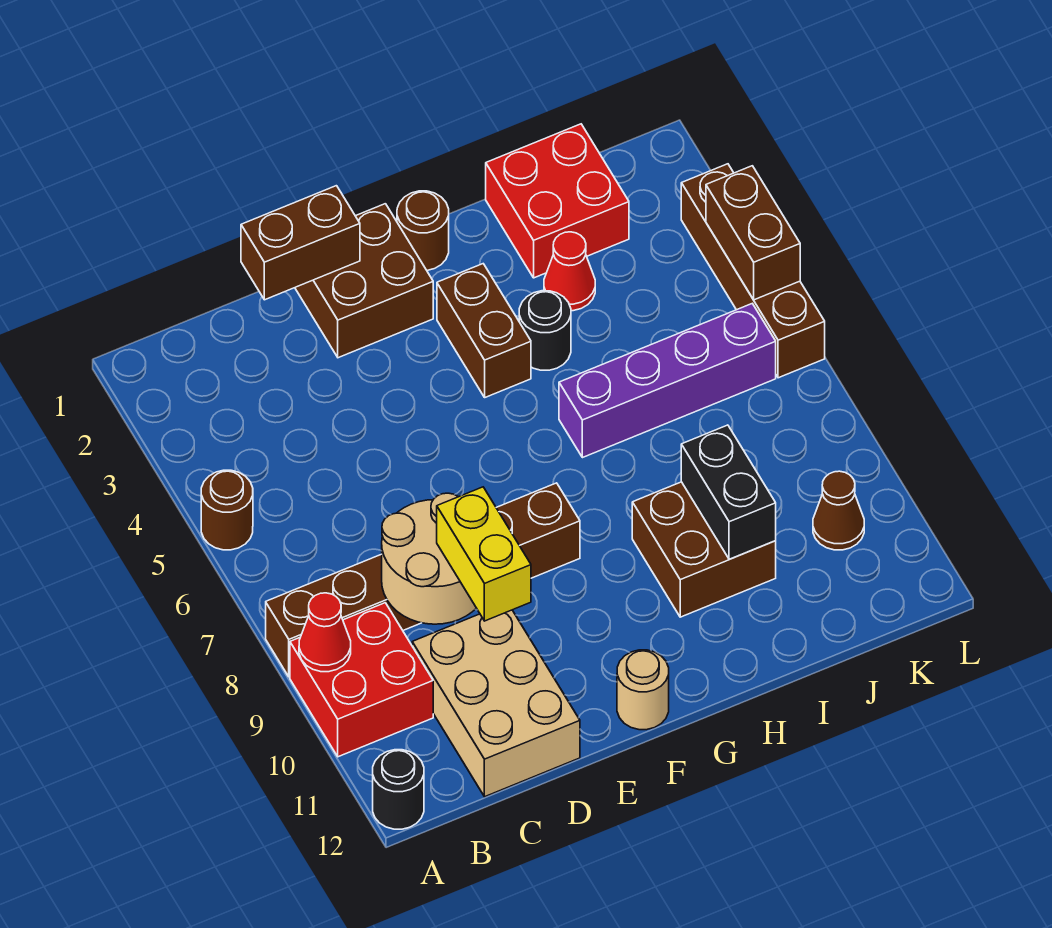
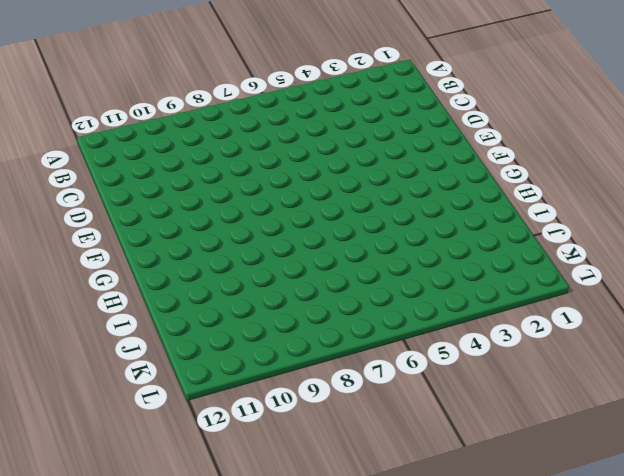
none -> brown round brick A5 level 1
none -> brown brick A8:F8 level 1
none -> red brick A9:B10 level 1

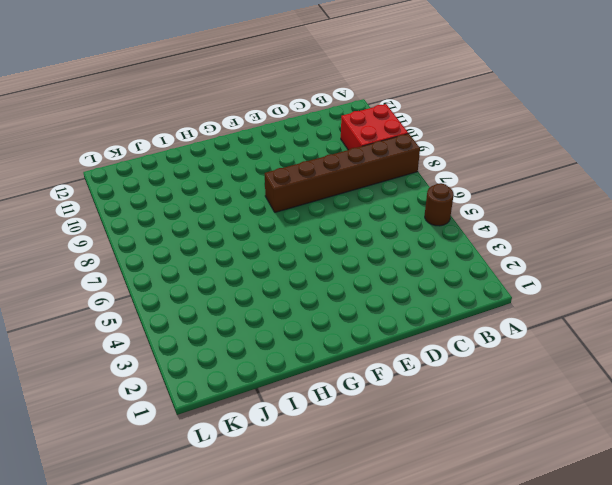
none -> black round brick A12 level 1
none -> tan brick C10:D12 level 1
none -> brown brick E1:F2 level 1

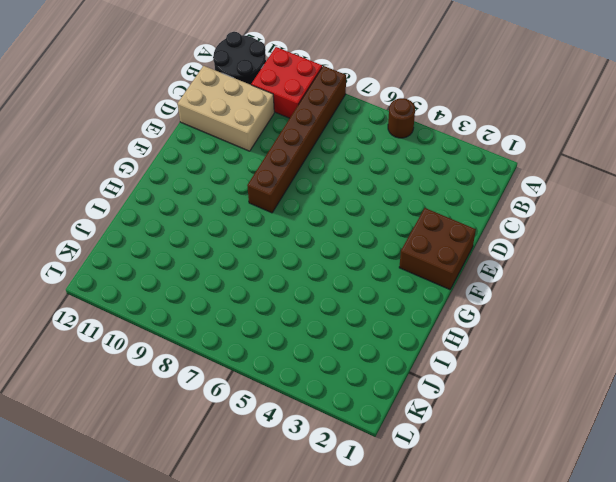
black round brick A11:B12 level 1 -> black round brick A12 level 1
none -> tan round brick F12 level 1
none -> brown round brick G1 level 1
none -> brown brick G3:G4 level 1

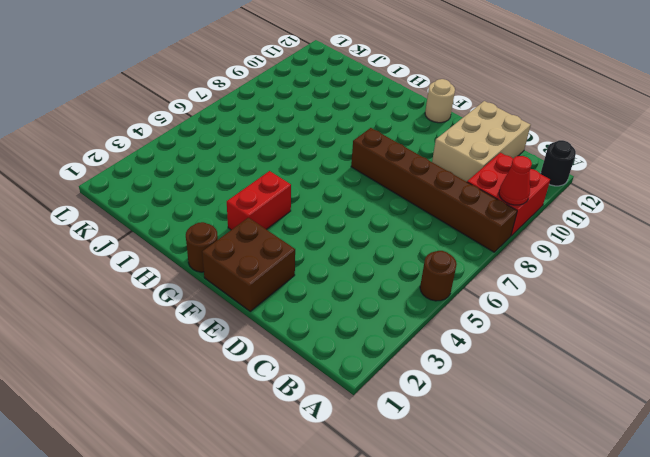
red brick G3:G4 level 1 -> brown brick G3:G4 level 1
none -> black round brick H4 level 1
none -> purple brick H6:K6 level 1
none -> brown brick H9:I10 level 1

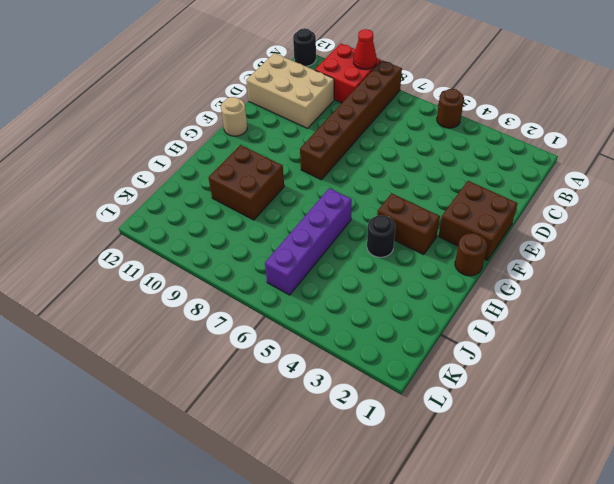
none -> red brick I1:J2 level 1
none -> red cone I3 level 1
none -> brown cone K10 level 1

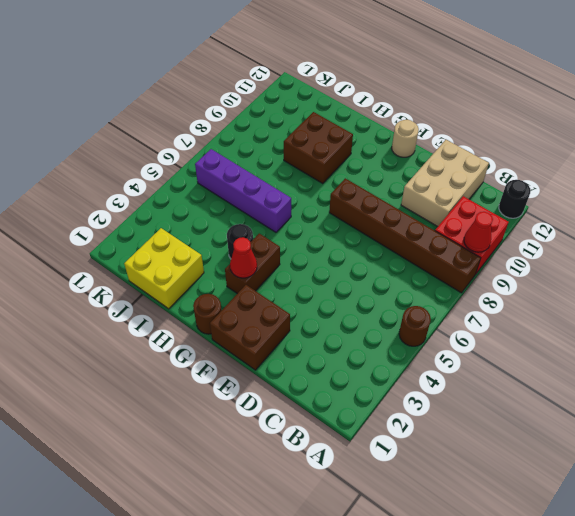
red cone G3 level 2 -> red cone I3 level 1
yellow brick I1:J2 level 1 -> red brick I1:J2 level 1
none -> brown cone K10 level 1
none -> brown brick L3:L6 level 1
none -> tan round brick C8:D9 level 2

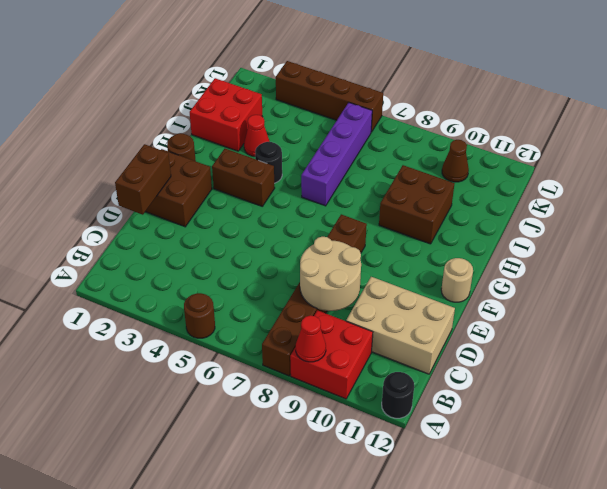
none -> black brick I9:I10 level 2
none -> brown brick L4:L5 level 2
none -> yellow brick D9:D10 level 3

